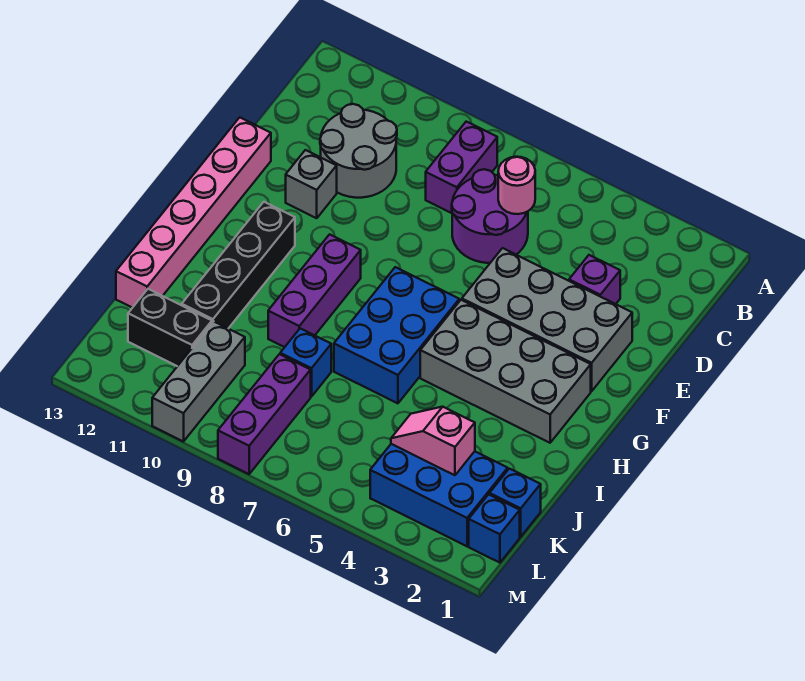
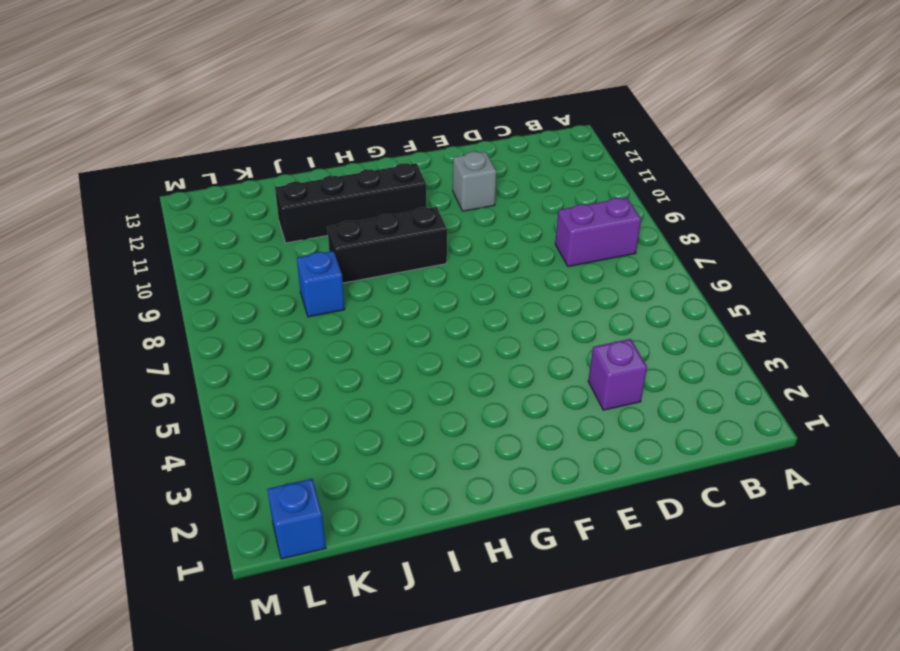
black brick G9:I9 level 1 -> purple brick G9:I9 level 1
none -> purple round brick C6:D7 level 1
none -> grey round brick C10:D11 level 1
none -> grey brick E2:F5 level 1

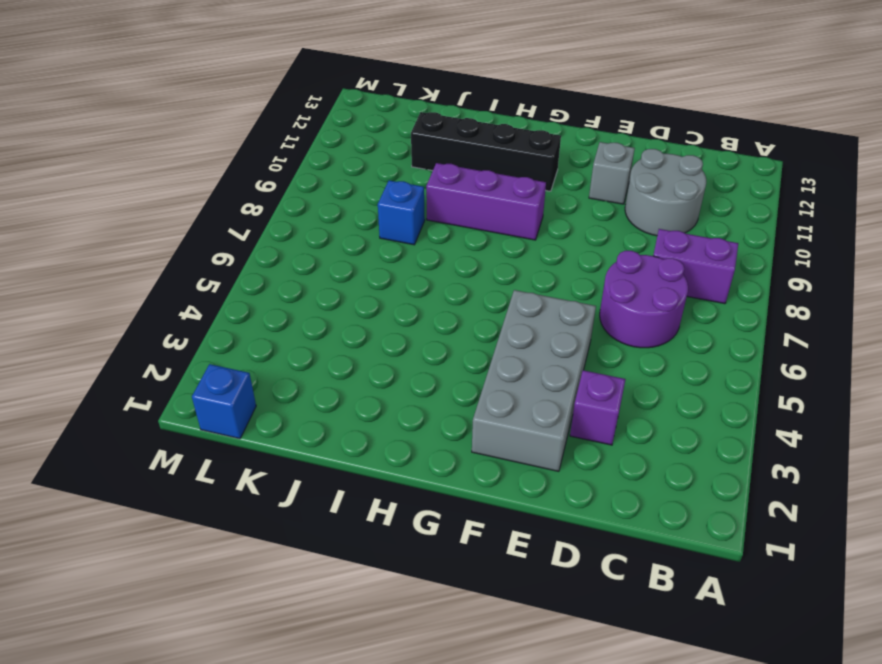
none -> pink brick E13:J13 level 1
none -> grey brick G2:H5 level 1
none -> blue brick G6:I7 level 1

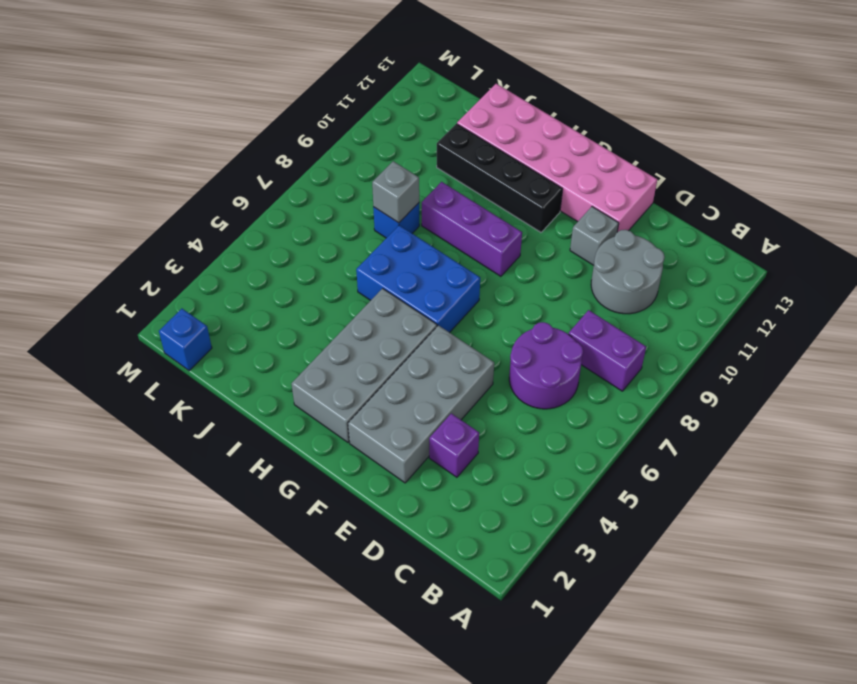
pink brick E12:J13 level 1 -> pink brick E13:J13 level 1
grey brick J8 level 2 -> none
none -> blue brick K1 level 1
none -> blue brick K2:L4 level 1
none -> purple brick K8:M8 level 1

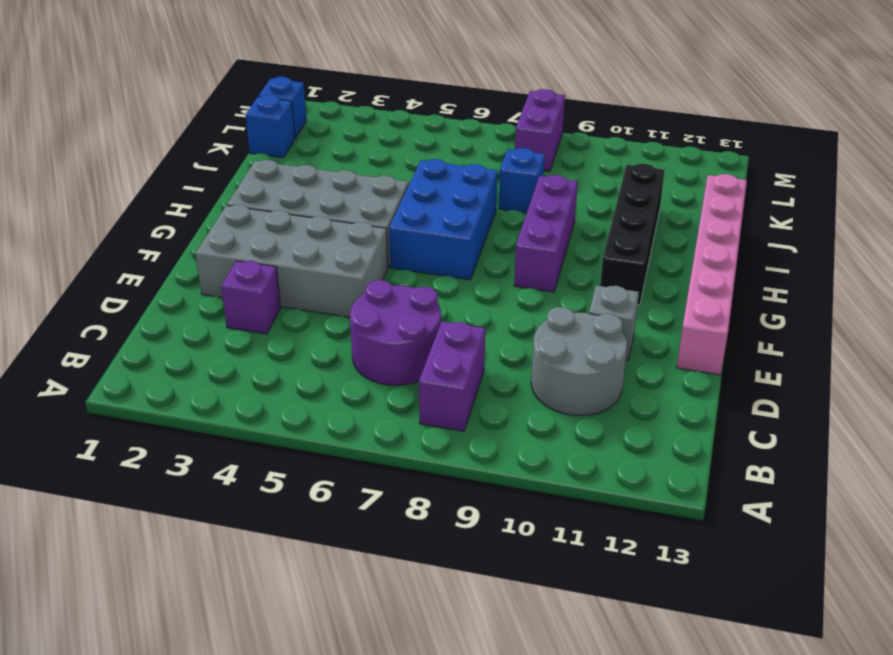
purple brick L8:M8 level 1 -> purple brick K8:M8 level 1
none -> blue brick K2:L4 level 1
none -> grey brick K10:M10 level 1
none -> black brick K11:K12 level 1

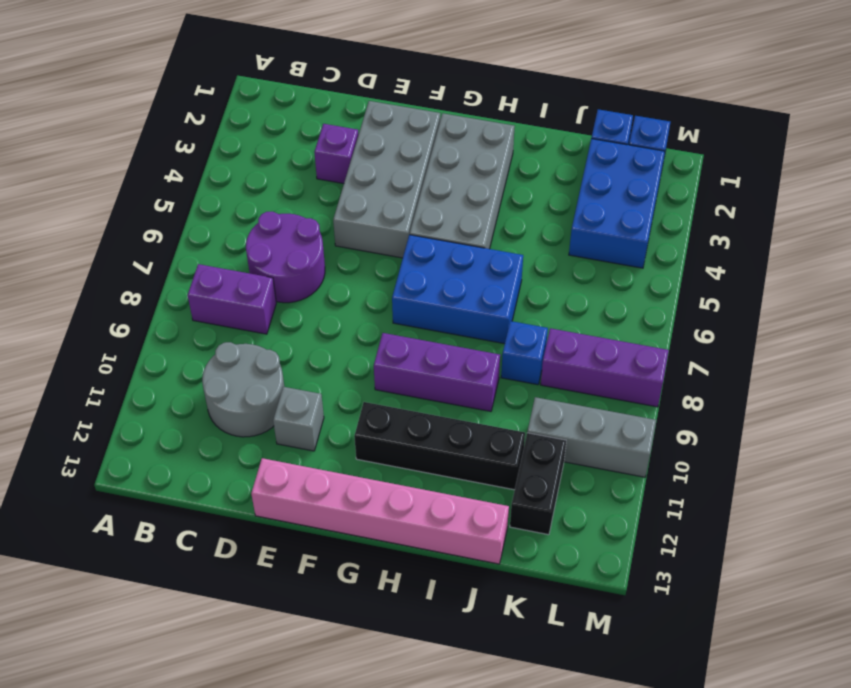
none -> pink round brick C6 level 2
none -> pink slope K3:K4 level 2 top 3

